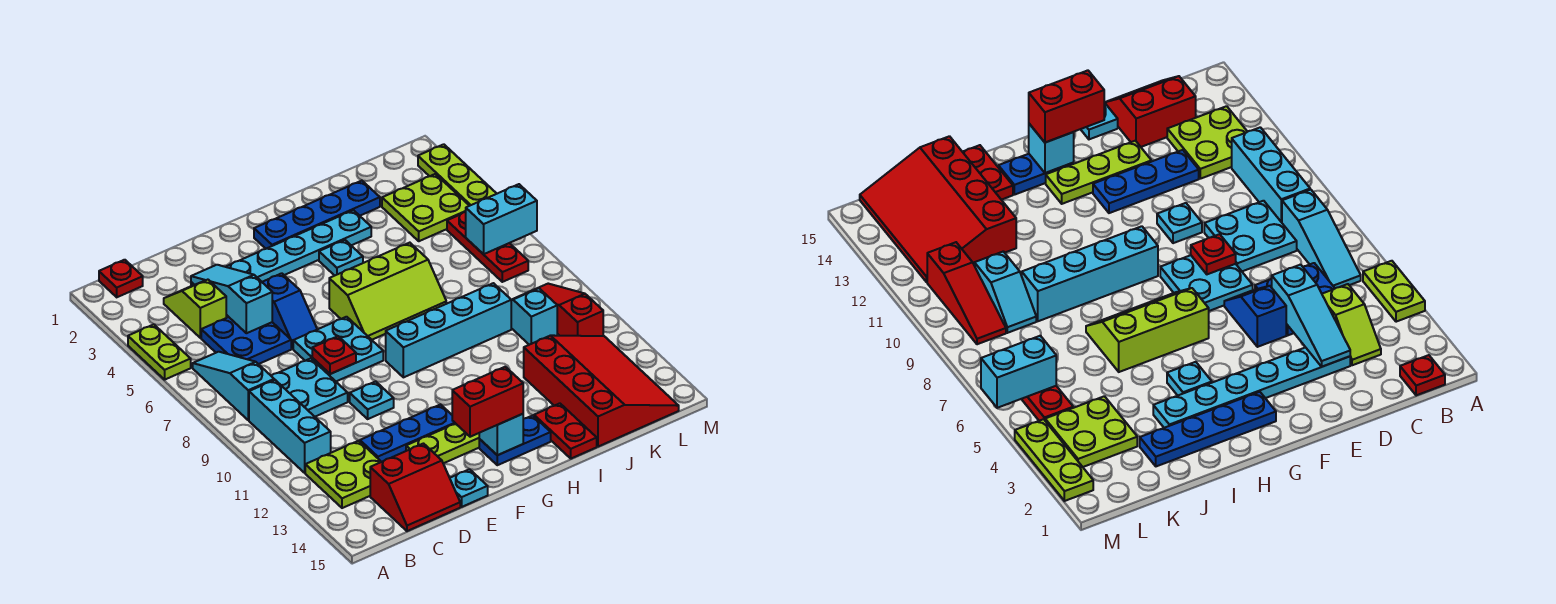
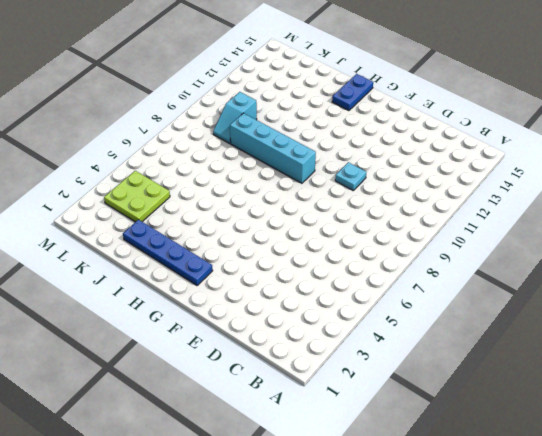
blue plate H14:H15 level 1 -> blue plate G14:H14 level 1
none -> lime plate A4:A5 level 1
none -> red plate B1 level 1
none -> cyan slope B6:B8 level 1 top 8
none -> cyan brick B9:B11 level 1

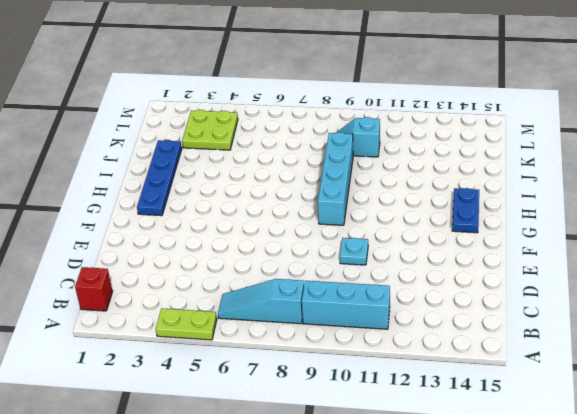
red brick B1 level 1 -> red plate B1 level 1
none -> lime plate B12:C13 level 1
none -> lime slope C3:C4 level 1 top 4
none -> blue plate C5:D6 level 1
none -> cyan plate C8:D9 level 1

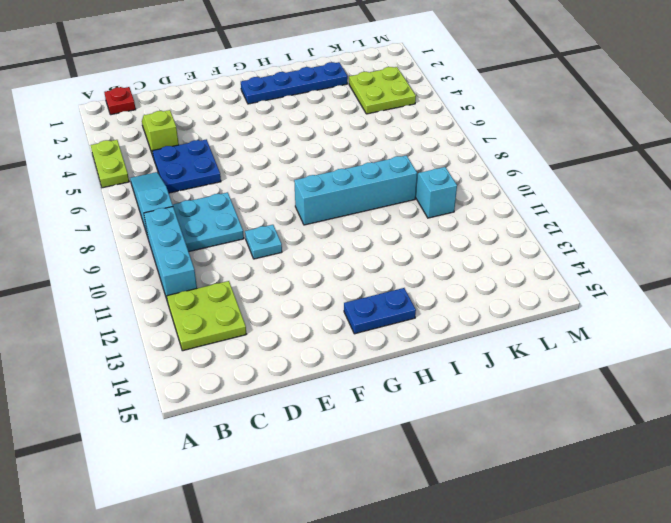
none -> red slope C14:D15 level 1 top 14
none -> cyan plate D3:I3 level 1
none -> blue plate D12:F12 level 1
none -> blue slope E5:E6 level 1 top 5

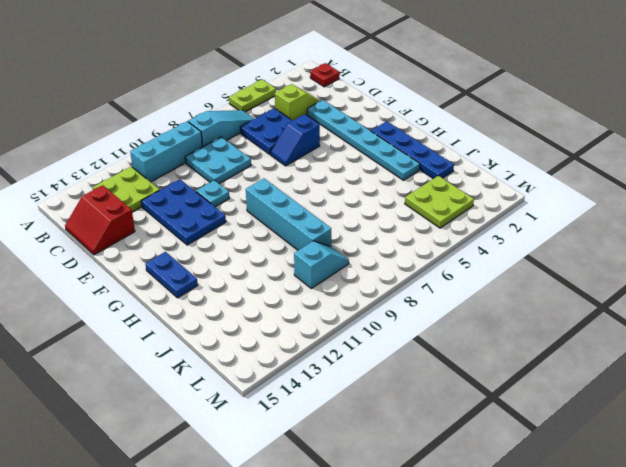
blue plate D11:F12 level 1 -> blue plate D12:F12 level 1
none -> cyan plate E7:F8 level 1
none -> lime plate E13:G13 level 1
none -> cyan plate E15 level 1
none -> lime slope G6:I7 level 1 top 6

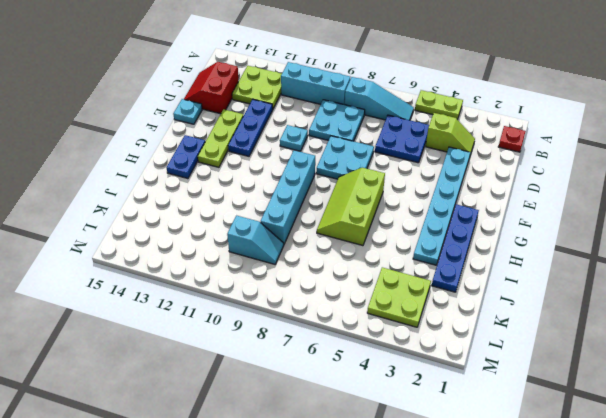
none -> blue slope E5:E6 level 1 top 5
none -> cyan plate H4 level 1
none -> red plate I14:I15 level 1
none -> red slope J12:L15 level 1 top J

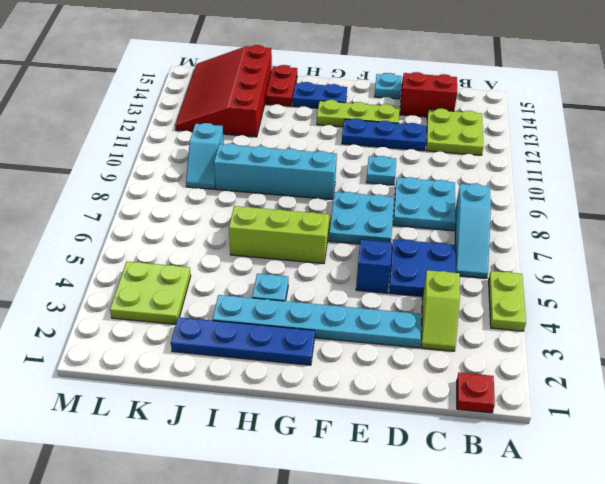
none -> cyan brick B9:B11 level 1
none -> red plate L5:L7 level 1
none -> red slope L9:L11 level 1 top 11
none -> lime plate M2:M4 level 1

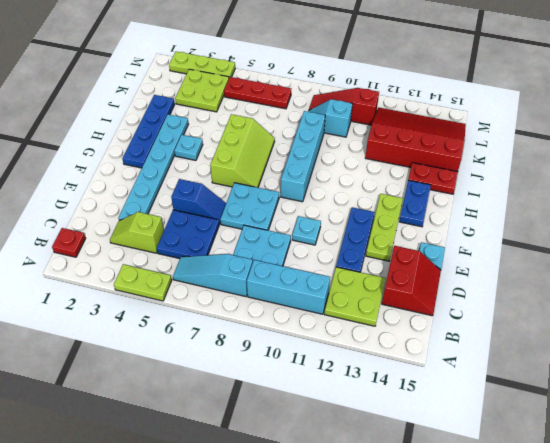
none -> cyan slope D3:D5 level 2 top 5
none -> red plate E8 level 2
none -> cyan brick G14 level 2
none -> cyan brick L6:M6 level 2

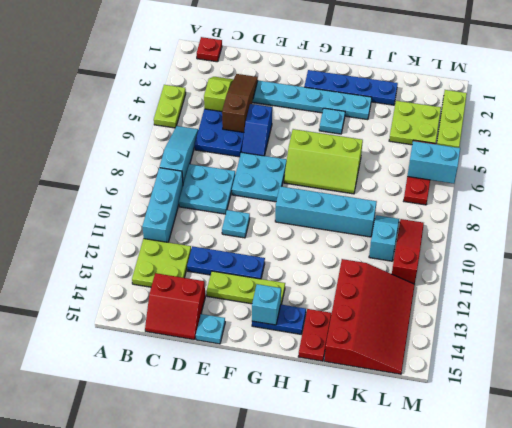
brown slope D3:D5 level 2 top 5 -> cyan slope D3:D5 level 2 top 5
none -> red plate E8 level 2
none -> red brick F14:G14 level 3

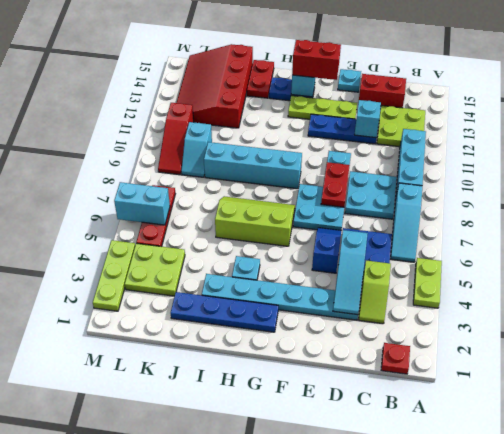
cyan brick D12 level 2 -> none
red plate E8:E9 level 2 -> red plate E8 level 2

